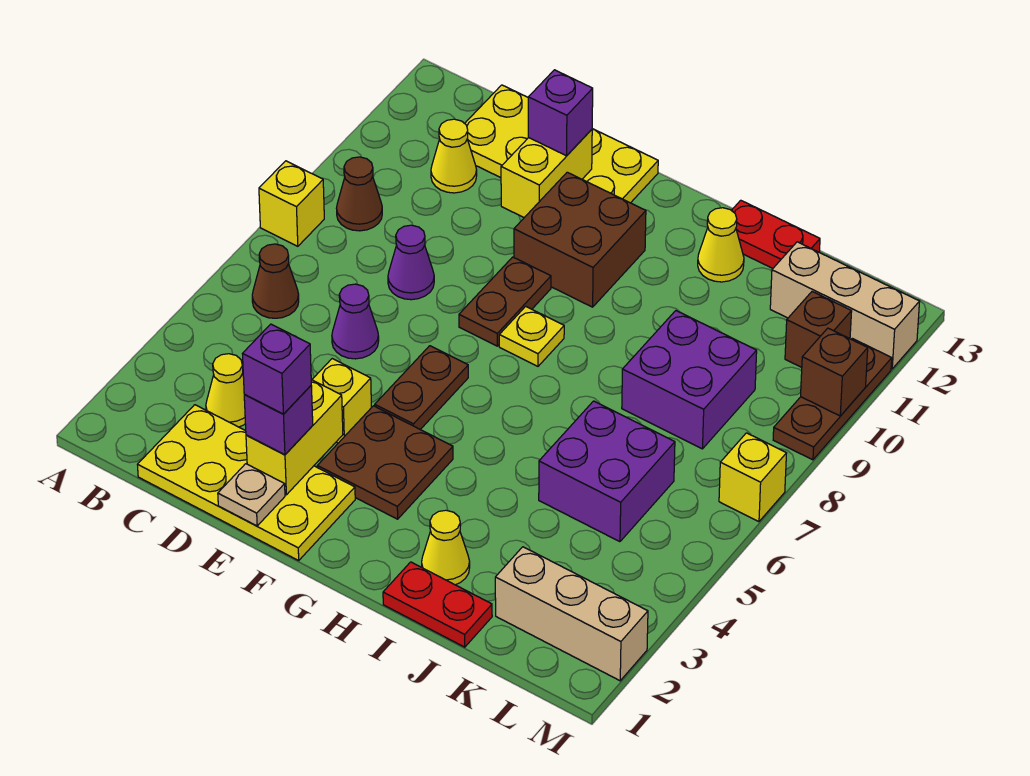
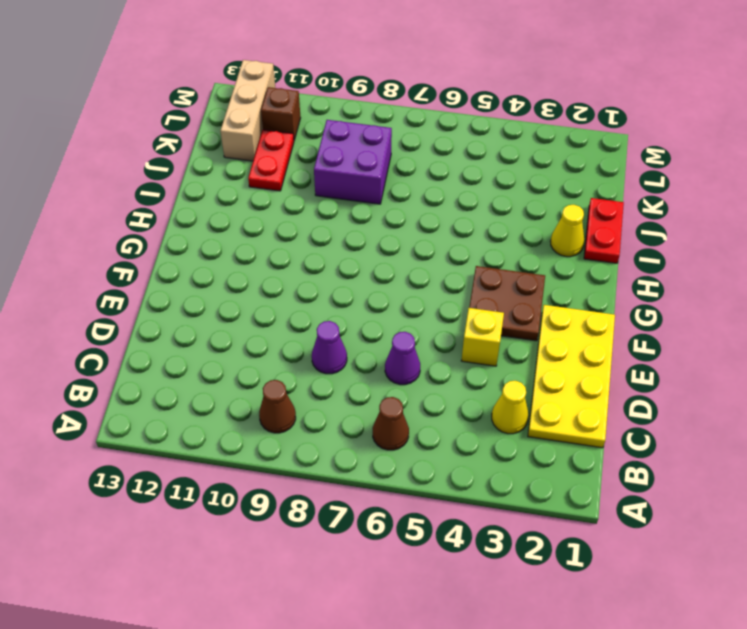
red plate J11:K11 level 1 -> red plate I13:J13 level 1
none -> yellow brick A8 level 1
none -> yellow cone C11 level 1
none -> yellow plate C12:F13 level 1
none -> brown plate F5:F6 level 1

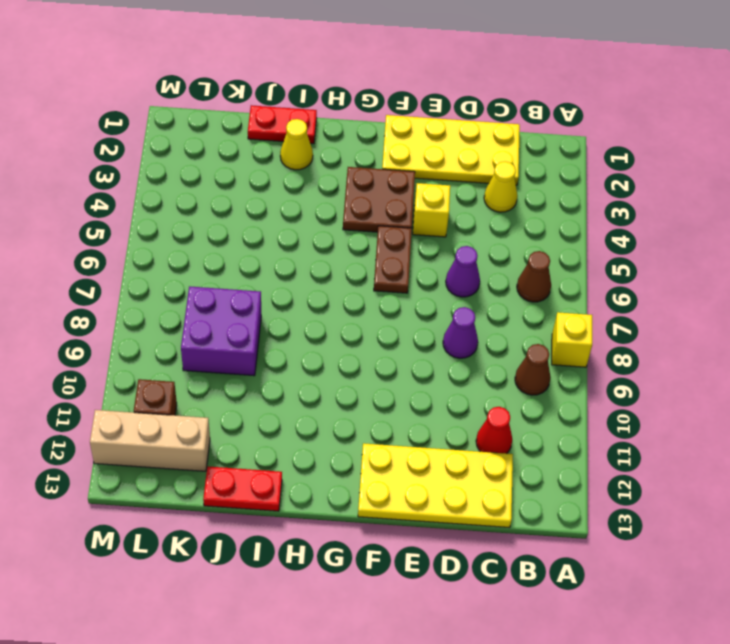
red cone C11 level 1 -> yellow cone C11 level 1
none -> brown plate F8:F9 level 1
none -> brown brick F10:G11 level 1
none -> yellow plate G8 level 1
none -> yellow cone I12 level 1

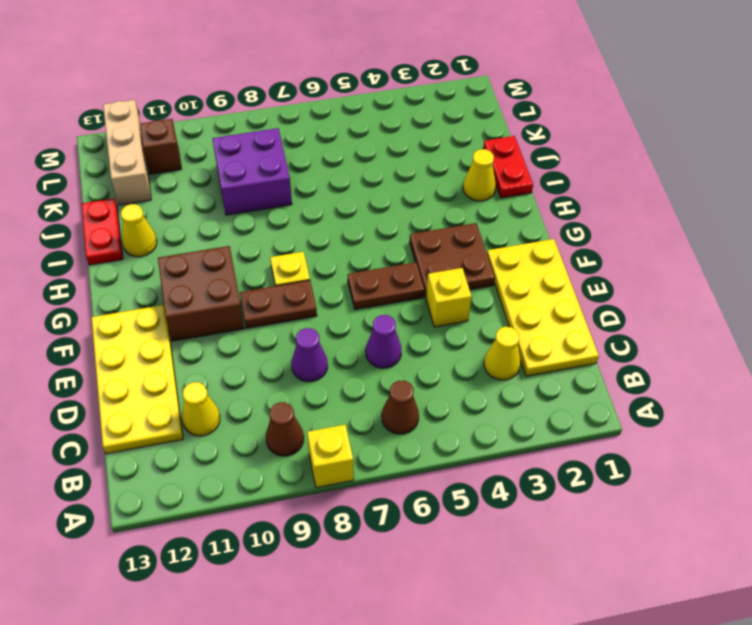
none -> purple brick J5:K6 level 1
none -> tan brick K2:M2 level 1
none -> yellow brick M7 level 1
none -> brown plate M9:M11 level 1

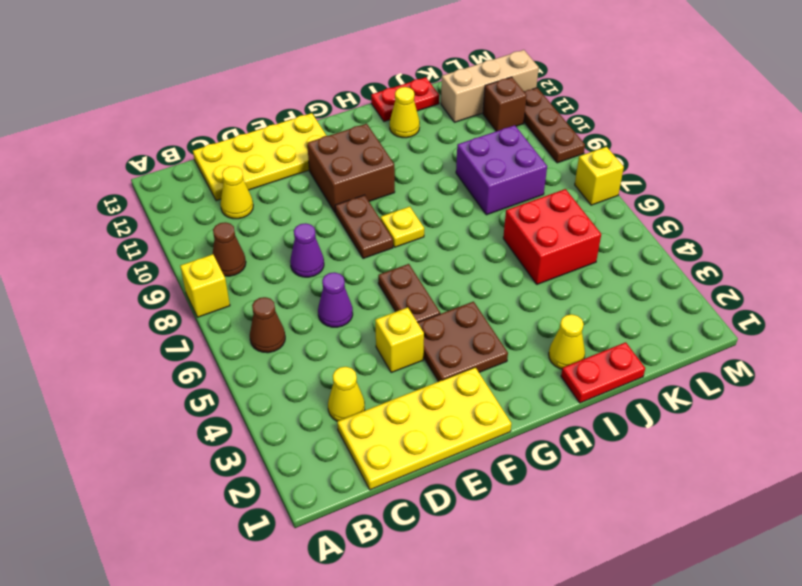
red brick J5:K6 level 1 -> purple brick J5:K6 level 1
none -> tan brick K2:M2 level 1
none -> tan plate E1 level 2
none -> yellow brick E2:E3 level 2
none -> yellow brick E11:E12 level 2

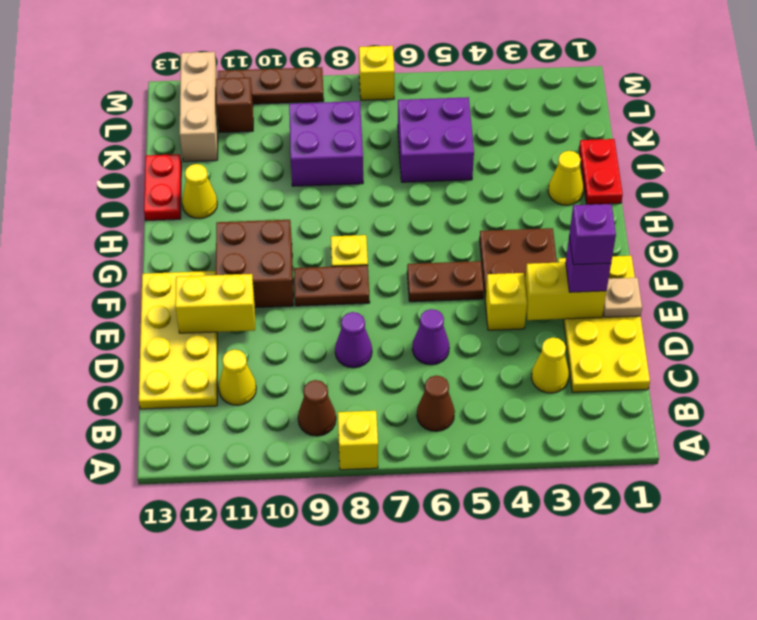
none -> tan brick K2:M2 level 1
none -> brown brick M10 level 2
none -> purple brick E12 level 3

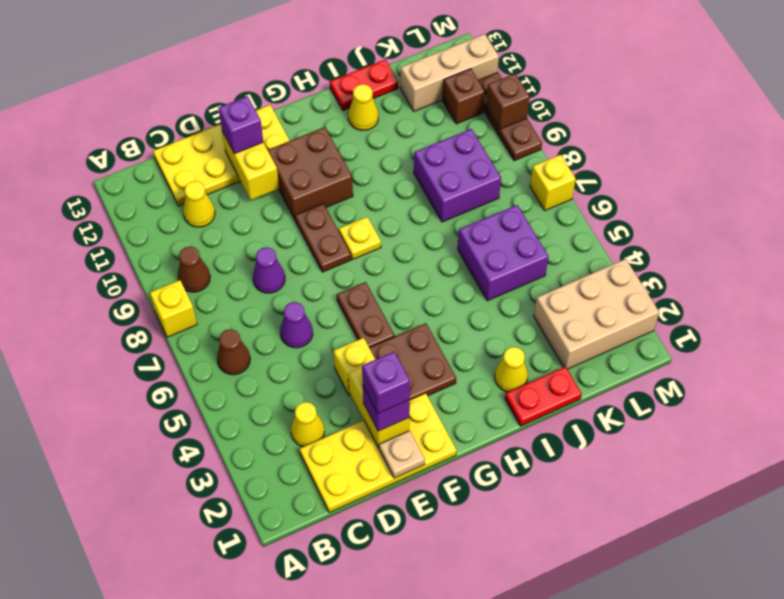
tan brick K2:M3 level 1 -> tan brick K2:M2 level 1

